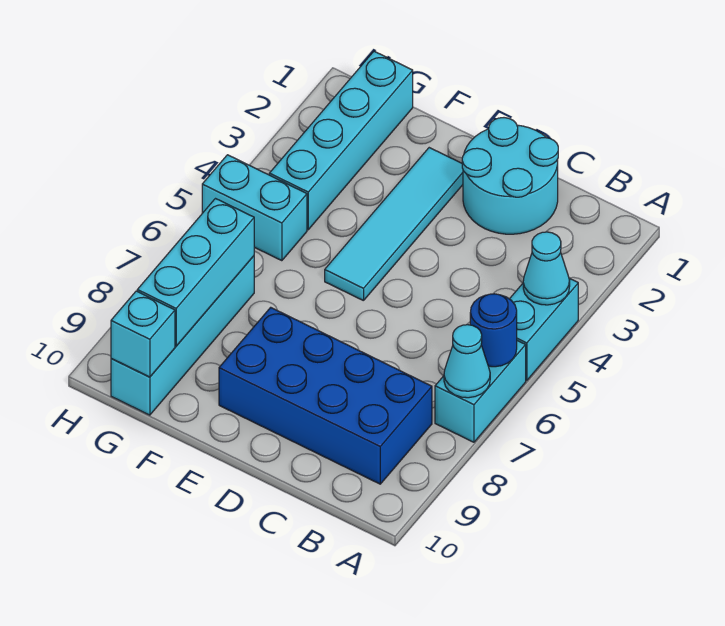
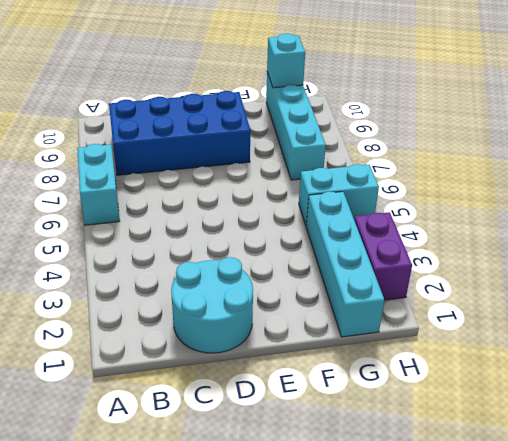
purple brick H2:H3 level 1 -> none
none -> cyan brick A4:A5 level 1
none -> cyan tile E2:E5 level 1
none -> cyan cone A4 level 2

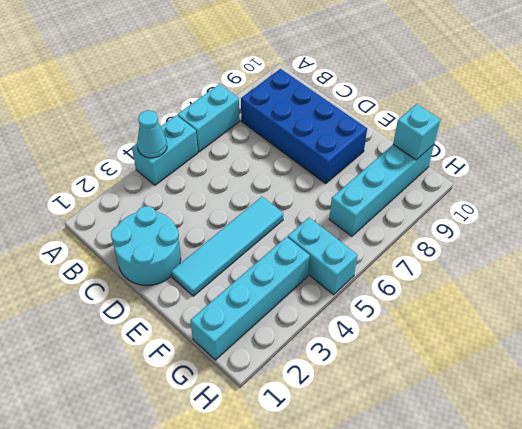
none -> blue round brick A6 level 2
none -> cyan cone A7 level 2
none -> cyan brick G7:G9 level 2

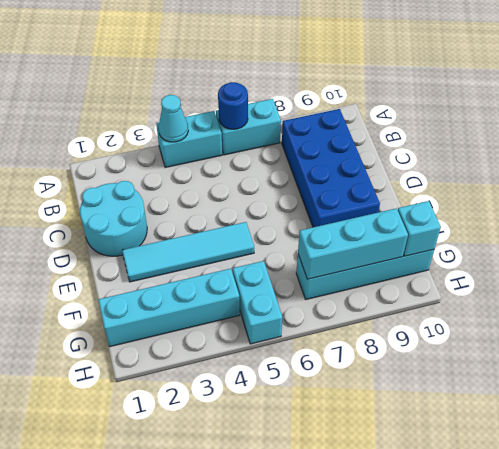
none -> cyan cone A7 level 2

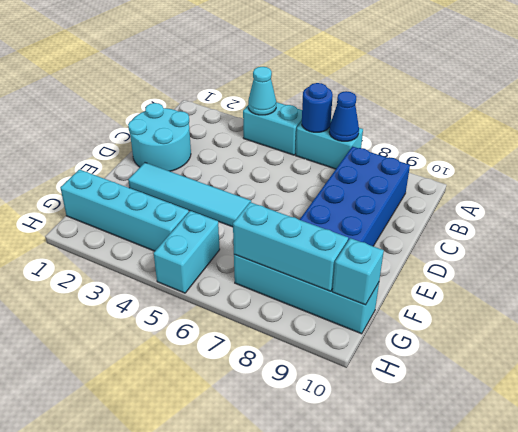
blue cone A7 level 2 -> cyan cone A7 level 2

